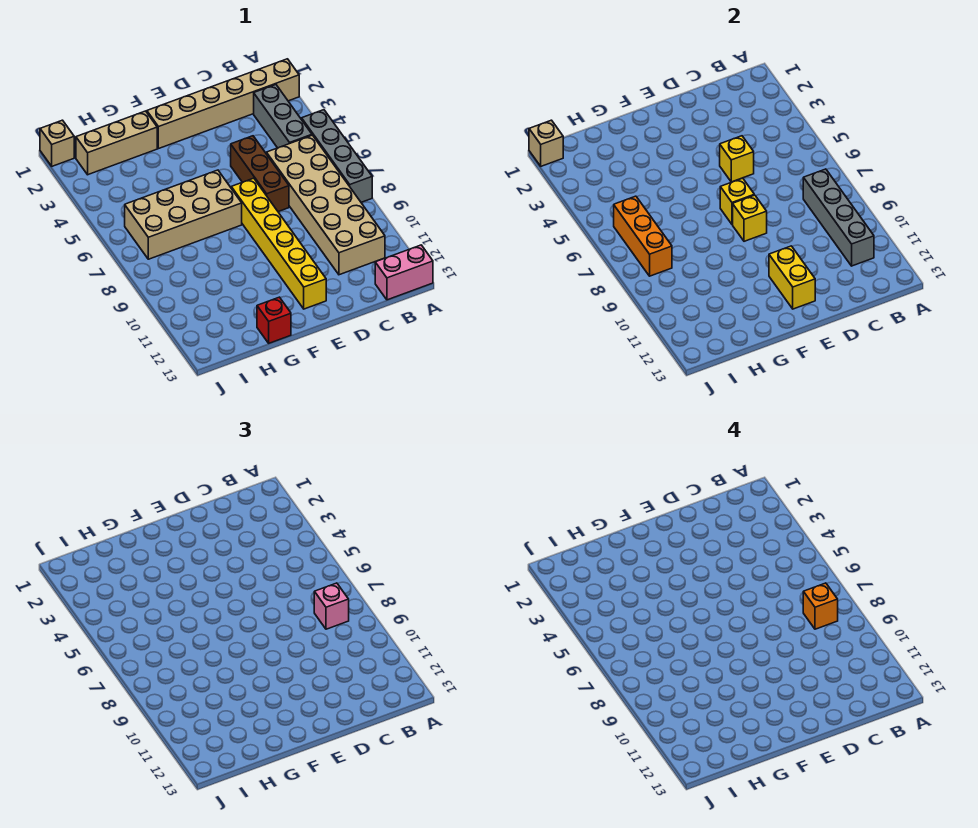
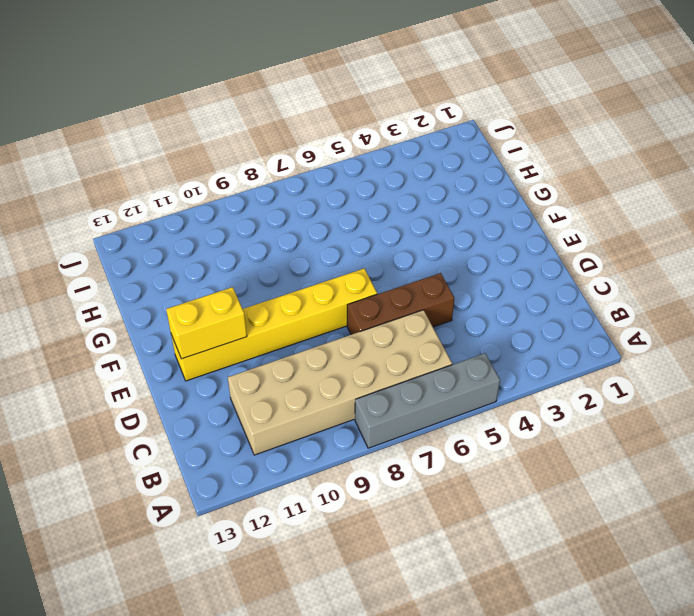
none -> tan brick A2:F2 level 1
none -> pink brick A13:B13 level 1
none -> grey brick B3:B5 level 1

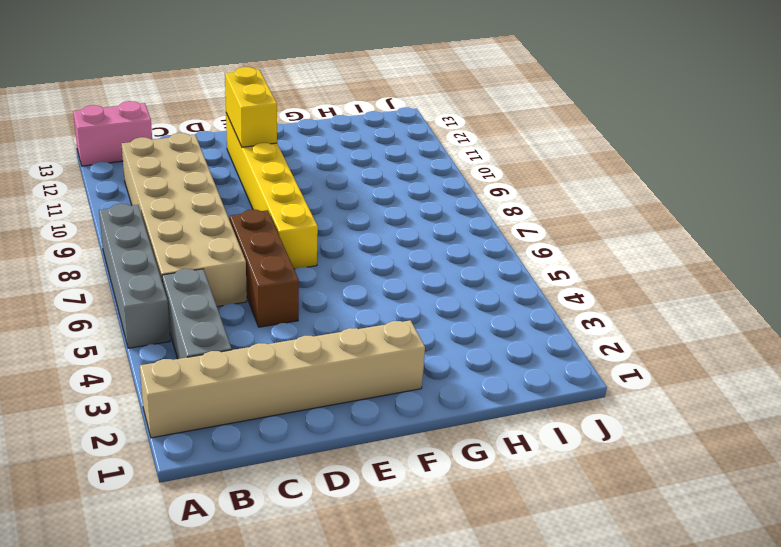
none -> tan brick F6:I7 level 1
none -> tan brick G2:I2 level 1
none -> red brick G13 level 1

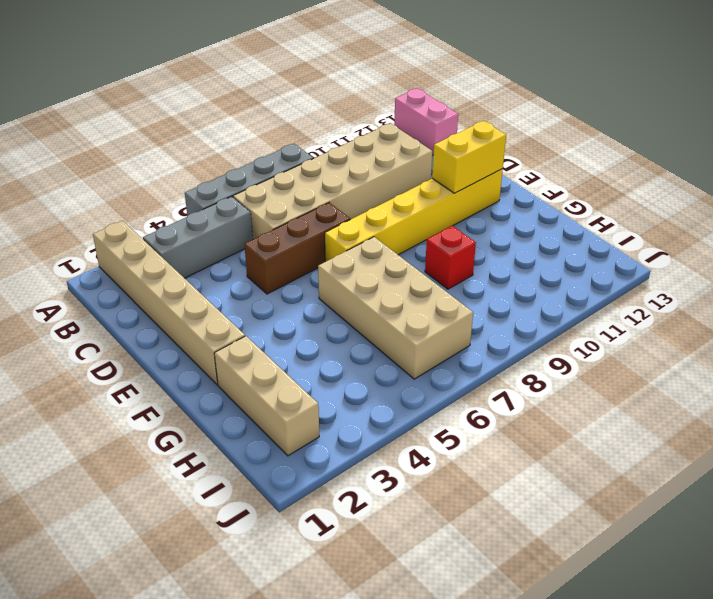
red brick G9 level 1 -> red brick G13 level 1
none -> tan brick J1 level 1
none -> grey brick B8:B11 level 2
none -> yellow brick D5 level 2

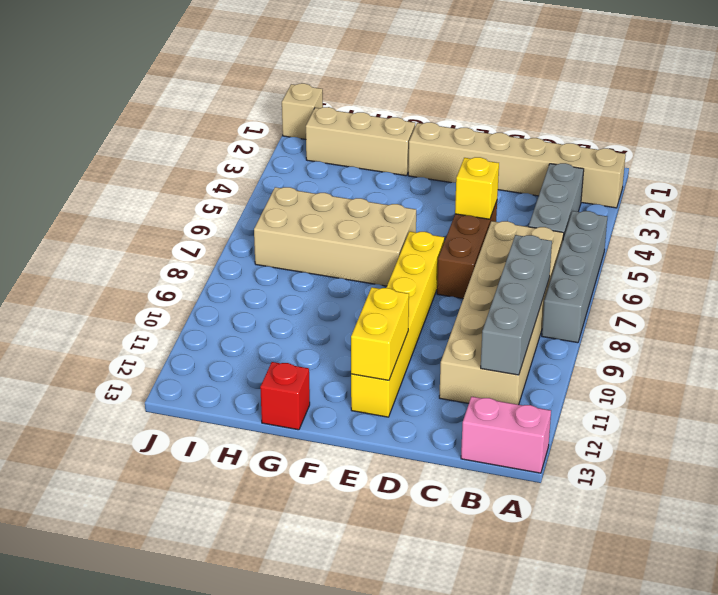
none -> yellow brick E7 level 2
none -> yellow brick E8 level 2
none -> orange brick I6:I8 level 2

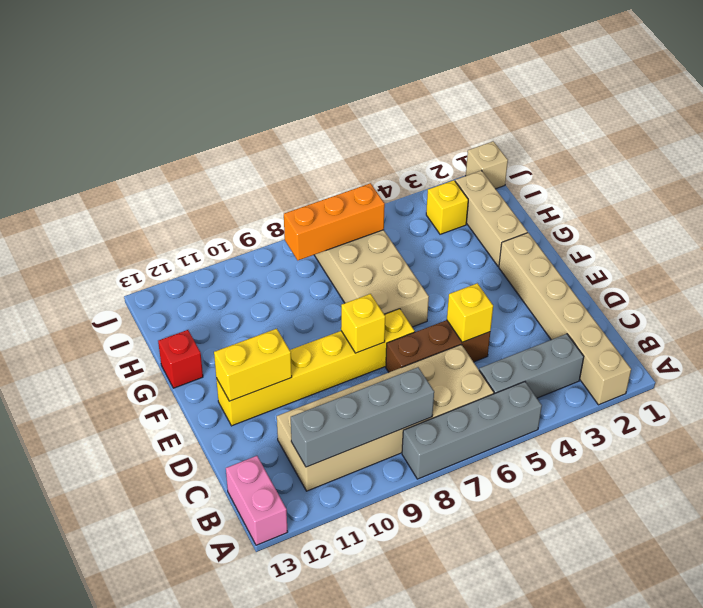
yellow brick I3 level 1 -> yellow brick E7 level 2
none -> tan brick J1 level 2
none -> pink brick B8 level 3
none -> orange brick B8 level 4

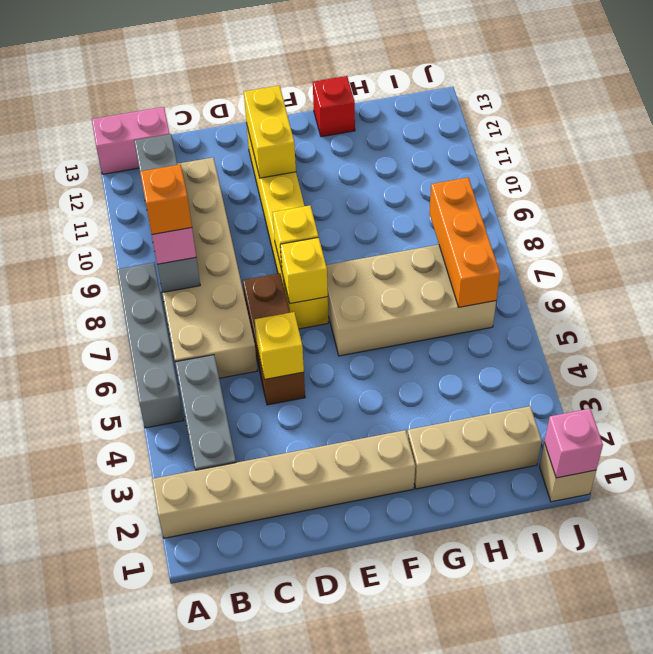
pink brick J1 level 2 -> tan brick J1 level 2

